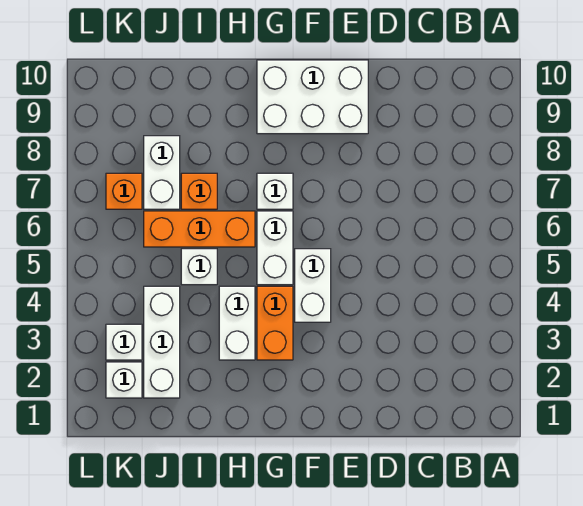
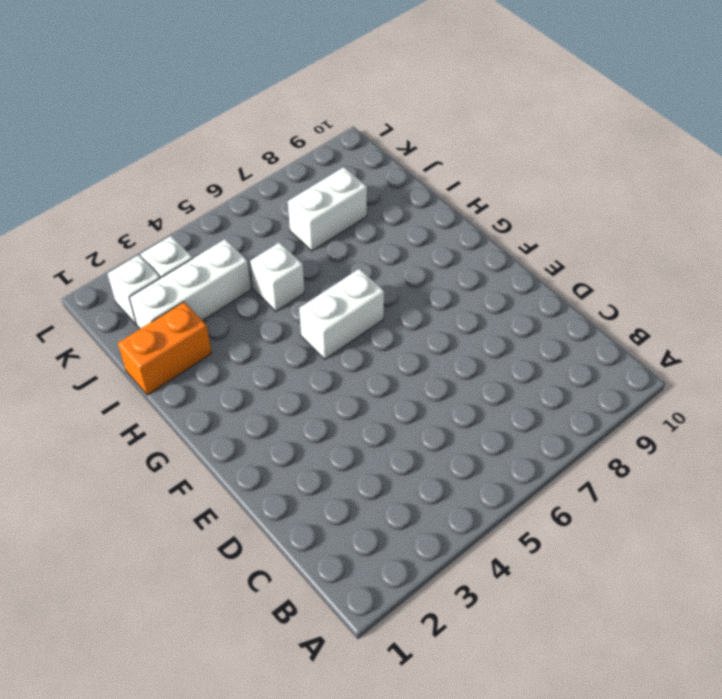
orange brick I1:I2 level 1 -> orange brick G3:G4 level 1
none -> white brick E9:G10 level 1
none -> white brick F4:F5 level 1
none -> white brick G7 level 1

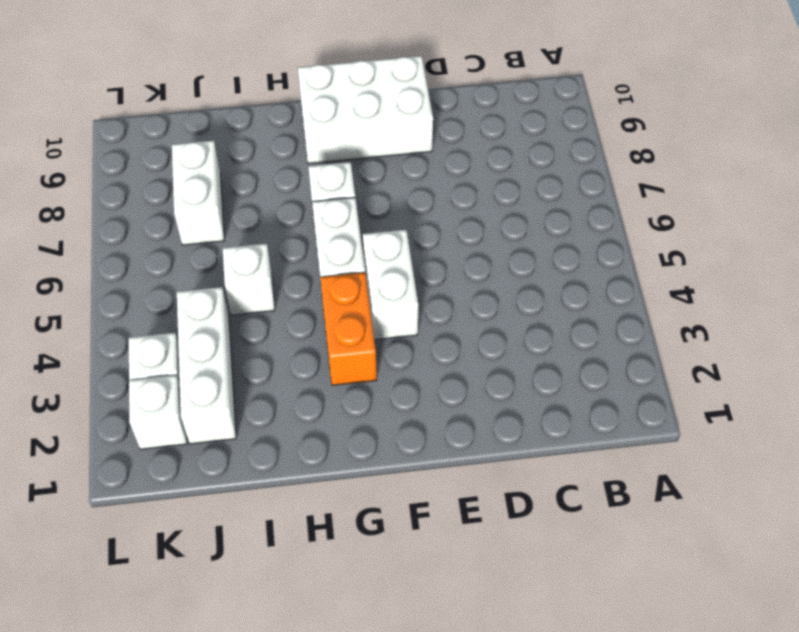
none -> white brick H3:H4 level 1
none -> orange brick H6:J6 level 1
none -> orange brick I7 level 1

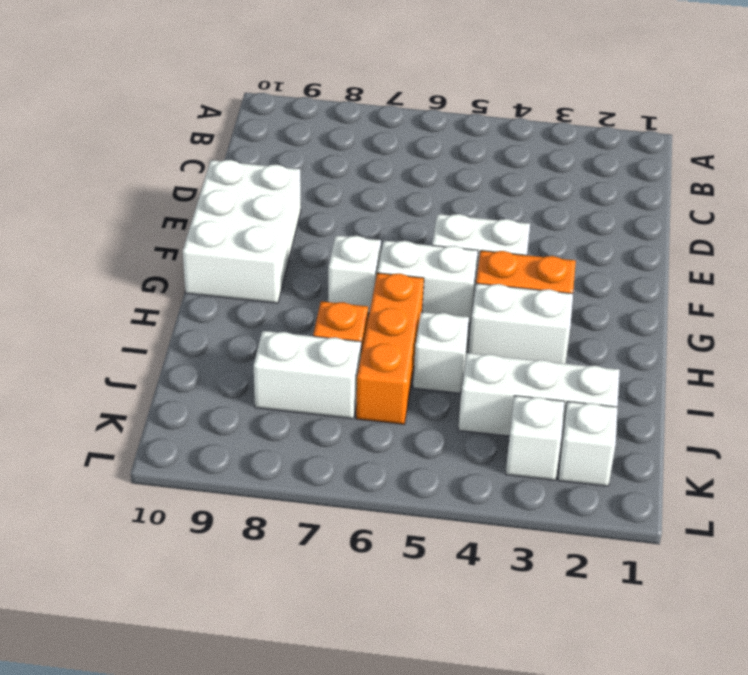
none -> orange brick K7 level 1

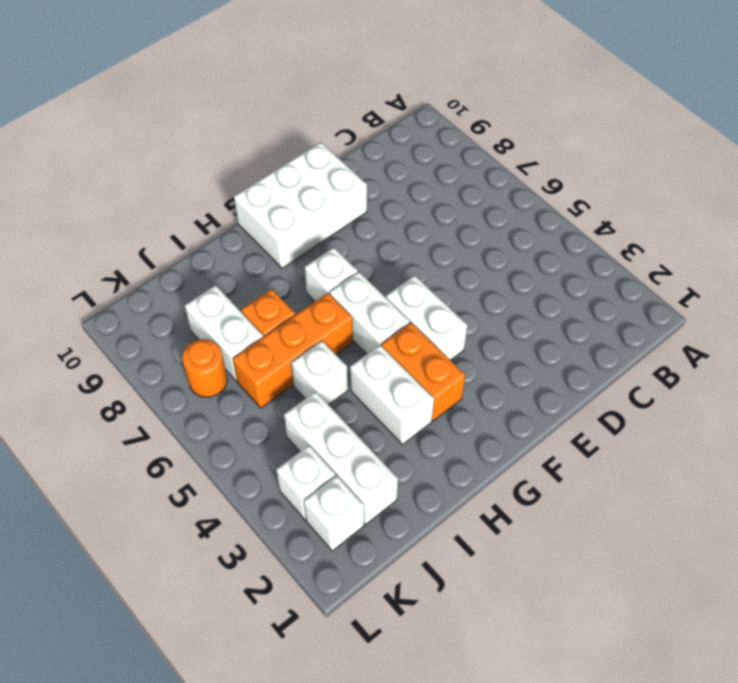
orange round brick K7 level 1 -> orange brick K7 level 1

